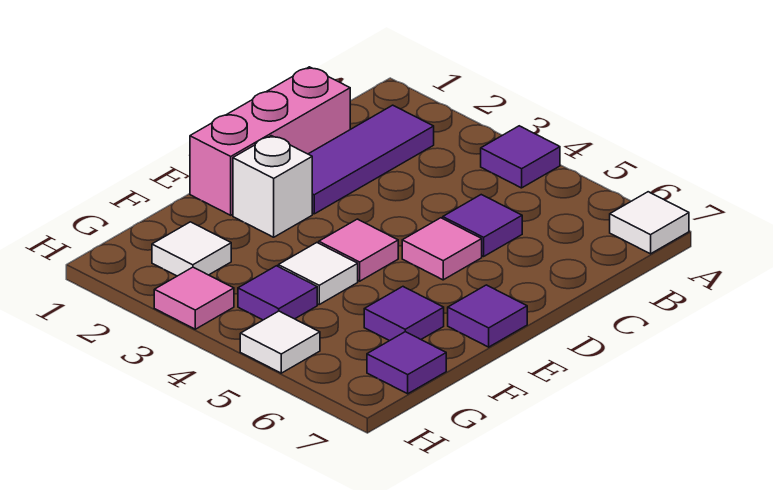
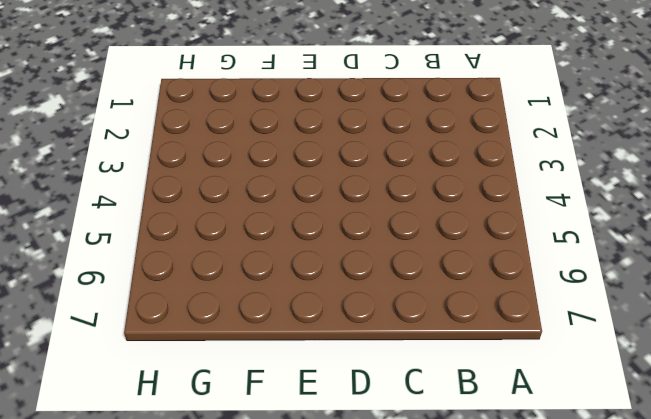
none -> purple tile A4 level 1
none -> white tile A7 level 1
none -> purple tile B2:D2 level 1

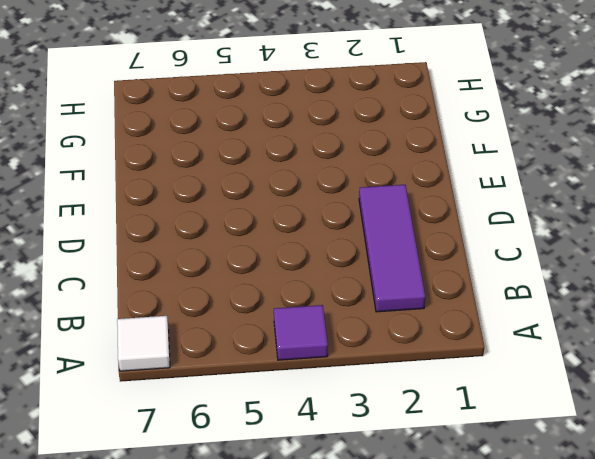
none -> pink brick C1:E1 level 1
none -> purple tile C5 level 1
none -> pink tile D5 level 1

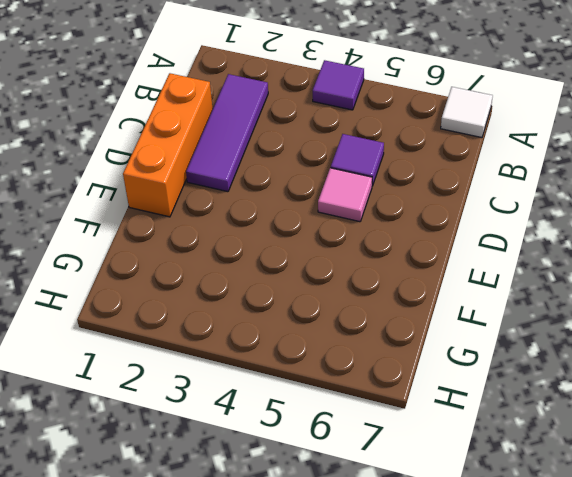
orange brick C1:E1 level 1 -> pink brick C1:E1 level 1
none -> white brick E2 level 1
none -> pink tile E4 level 1
none -> purple tile E7 level 1

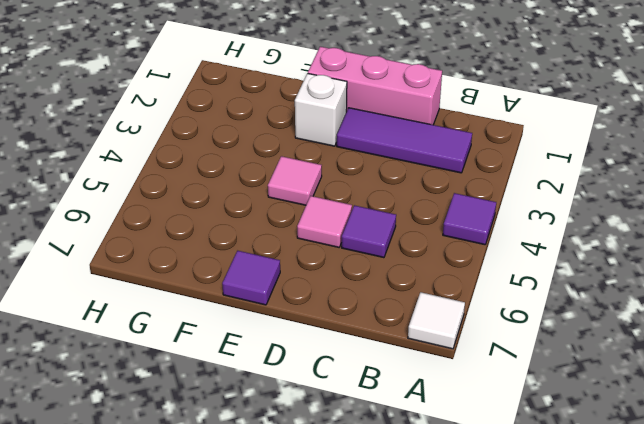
none -> white tile F4 level 1
none -> purple tile F6 level 1
none -> white tile G2 level 1

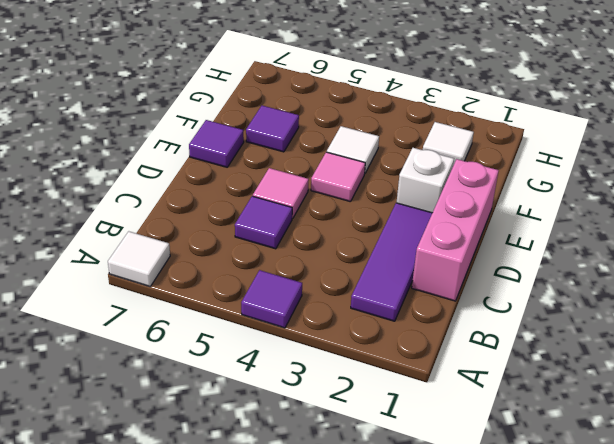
none -> purple tile G4 level 1
none -> purple tile G7 level 1
none -> pink tile H3 level 1

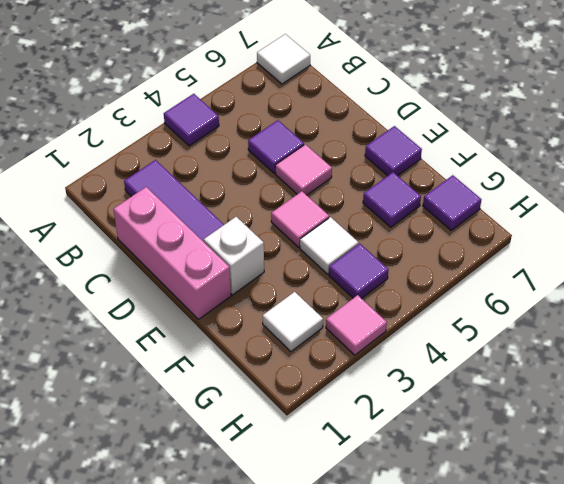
none -> white tile H5 level 1

